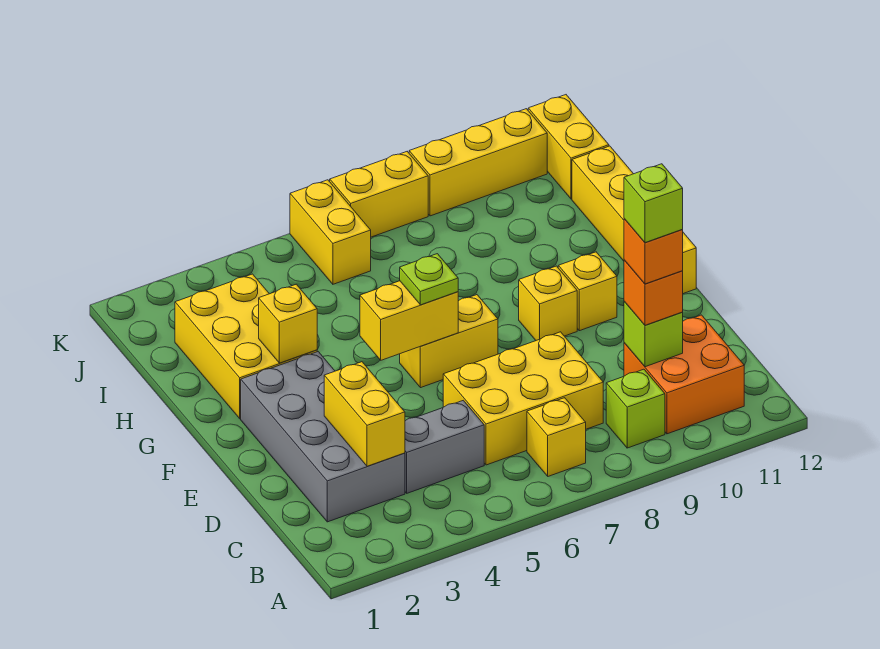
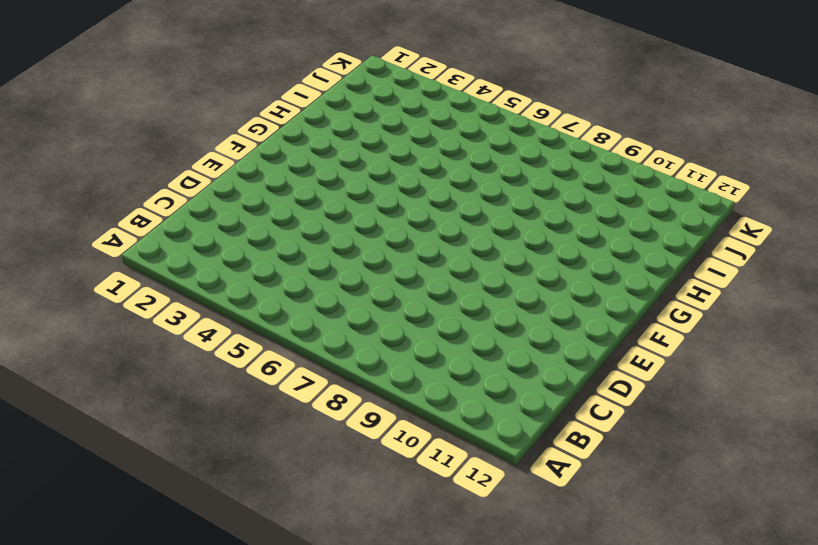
none -> yellow brick B7 level 1
none -> lime brick B9 level 1
none -> orange brick B10:C11 level 1

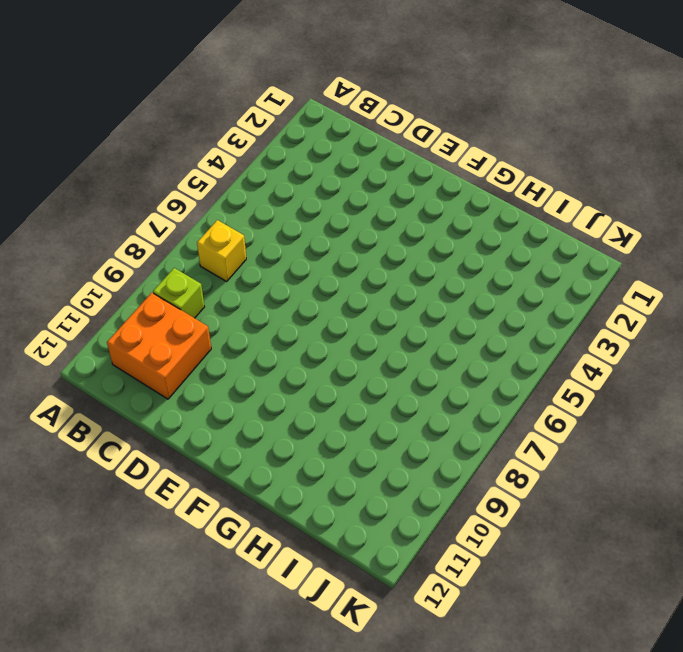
none -> grey brick C2:F3 level 1
none -> grey brick C4:C5 level 1
none -> yellow brick C6:D8 level 1

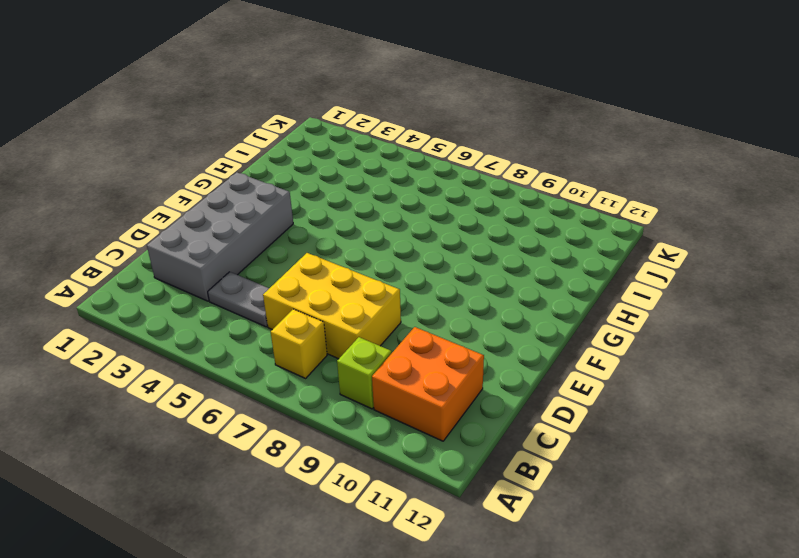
grey plate C4:C5 level 1 -> grey brick C4:C5 level 1
none -> yellow brick F6:F7 level 1
none -> yellow brick F9 level 1
none -> yellow brick F10 level 1

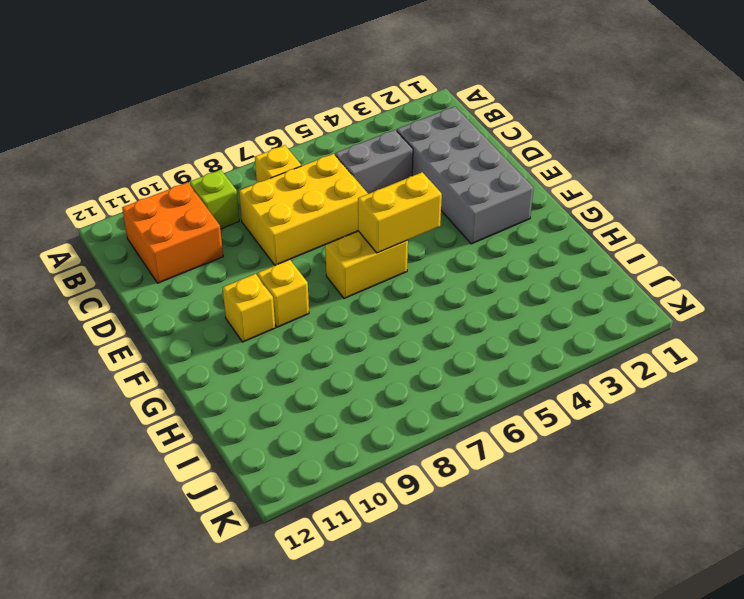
none -> yellow brick F12:I12 level 1
none -> yellow brick G2:I3 level 1
none -> yellow brick J6:K6 level 1

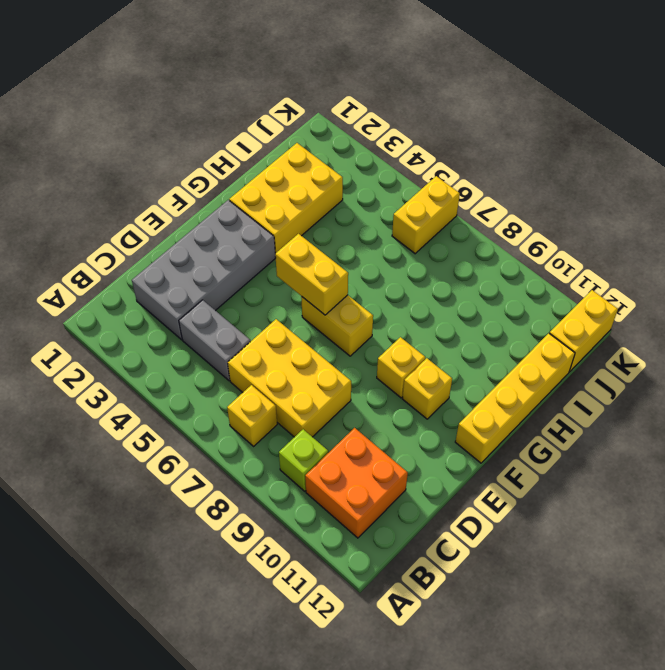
none -> yellow brick K7:K8 level 1
none -> yellow brick K9:K11 level 1
none -> yellow brick C3:D3 level 2

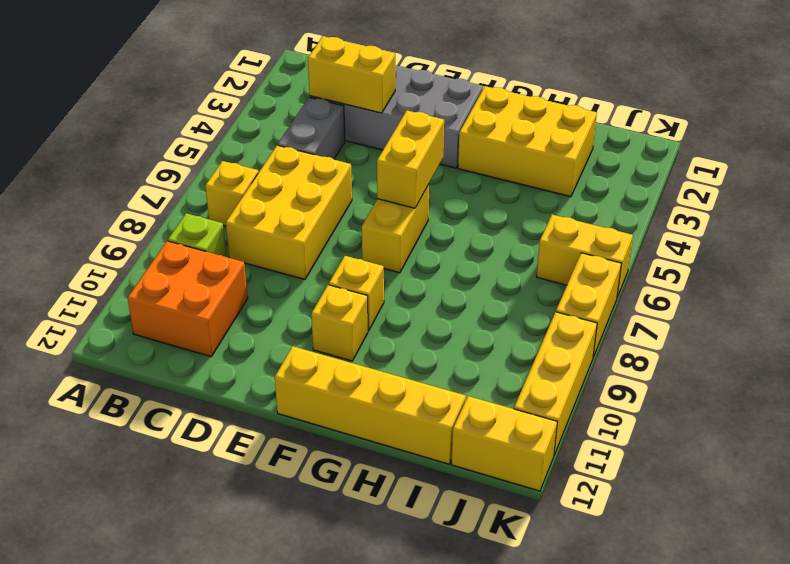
none -> lime brick C10 level 2
none -> yellow brick G3 level 2
none -> orange brick C10 level 3

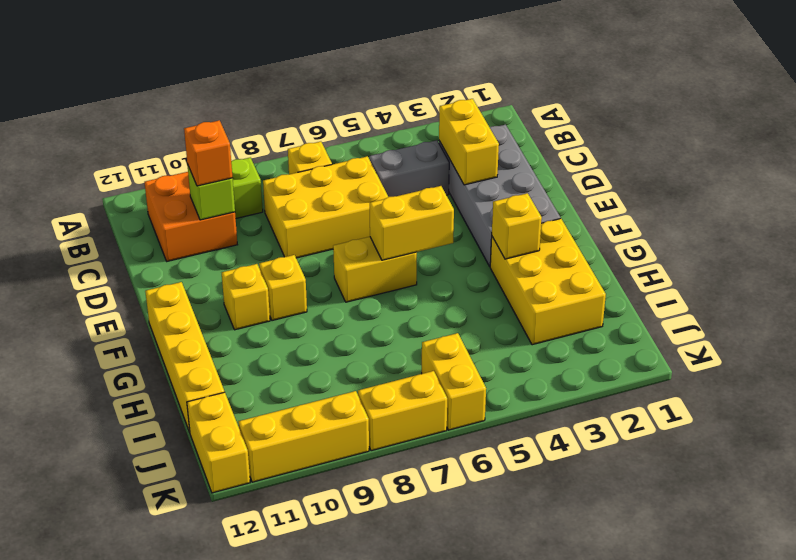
none -> lime plate F6 level 3
none -> orange brick C10 level 4
none -> lime brick C10 level 5

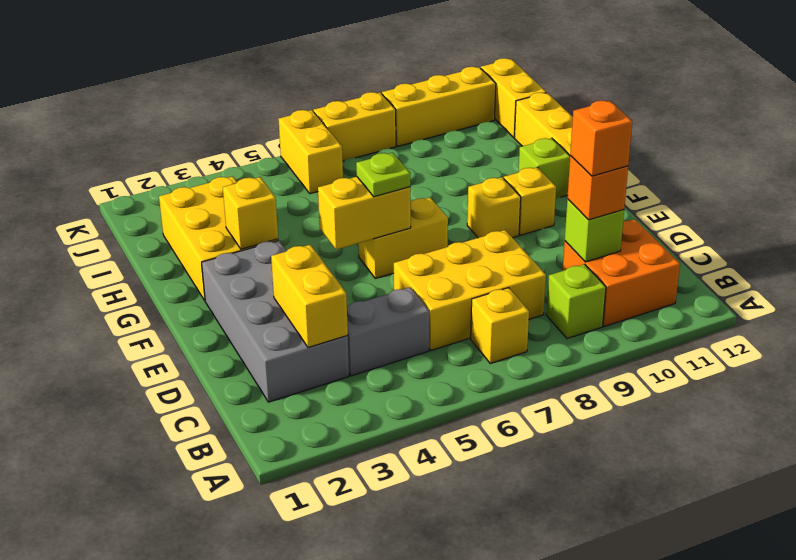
lime brick G11 level 1 -> lime brick C10 level 5

